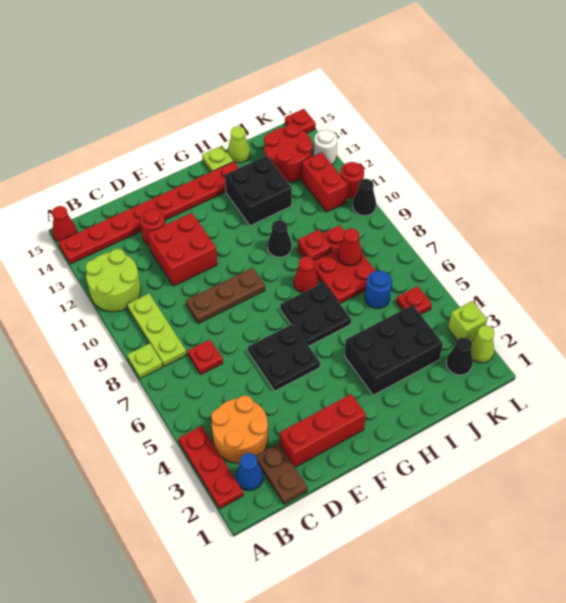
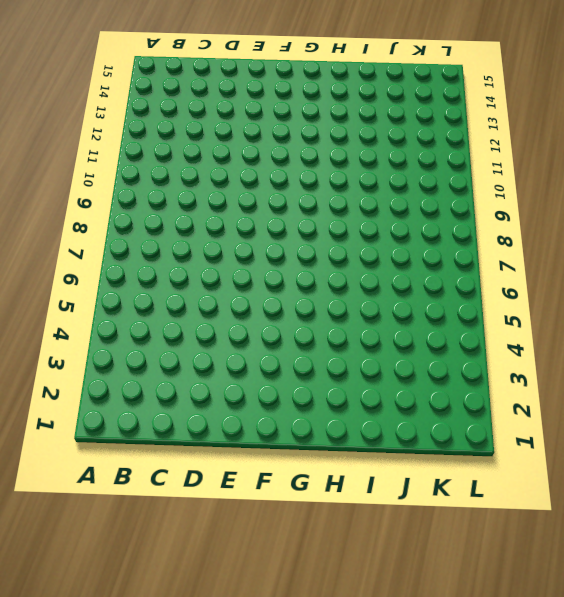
none -> red plate A2:A4 level 1
none -> lime plate A8 level 1
none -> lime round brick A11:B12 level 1
none -> red plate A14:H14 level 1

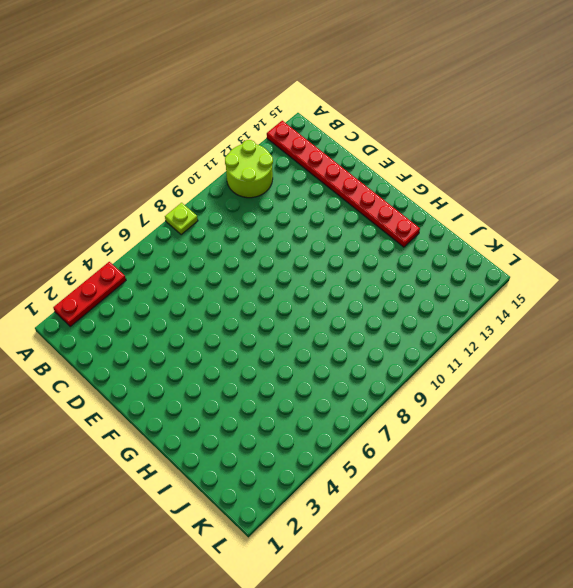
none -> red cone A15 level 1
none -> blue cone B2 level 1
none -> orange round brick B3:C4 level 1
none -> lime plate B8:B10 level 1

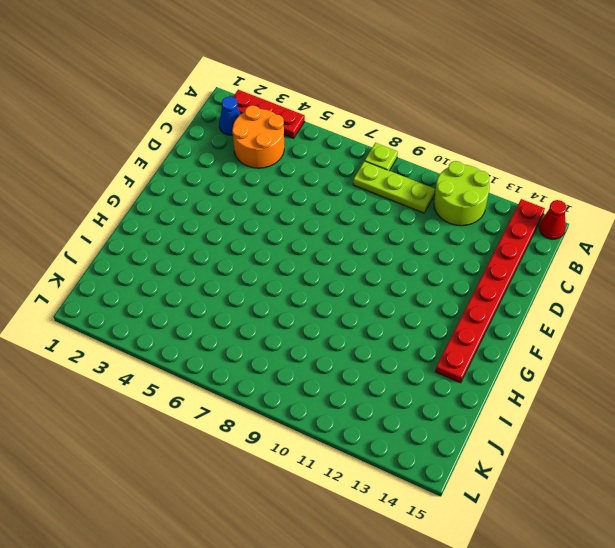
none -> brown plate C1:C2 level 1
none -> red plate C7 level 1
none -> red brick D2:F2 level 1
none -> brown plate D9:F9 level 1

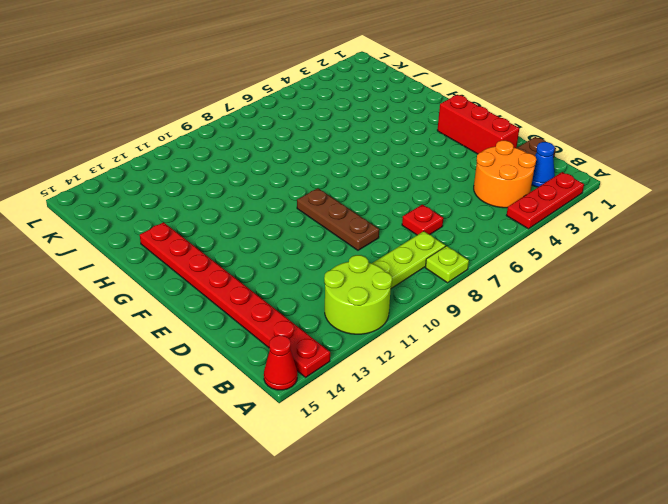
none -> red brick D11:E12 level 1
none -> red round brick D13 level 1
none -> black plate E5:F6 level 1
none -> black plate G6:H7 level 1

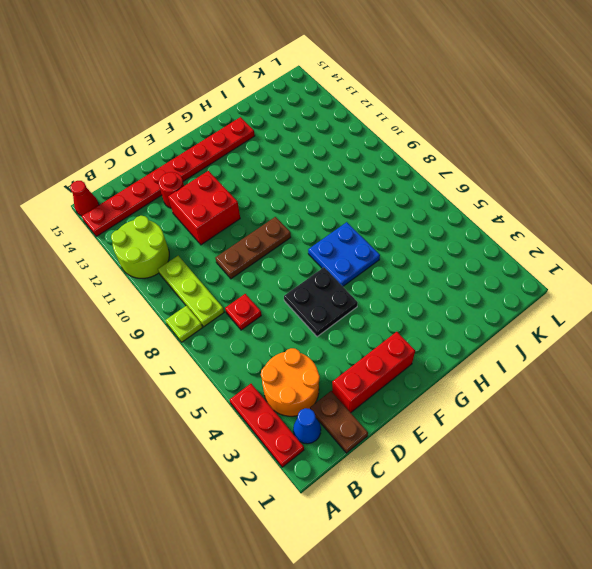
blue plate G6:H7 level 1 -> black plate G6:H7 level 1
none -> black brick H3:J4 level 1
none -> red cone H8 level 1
none -> black cone H10 level 1
none -> black brick H12:I13 level 1

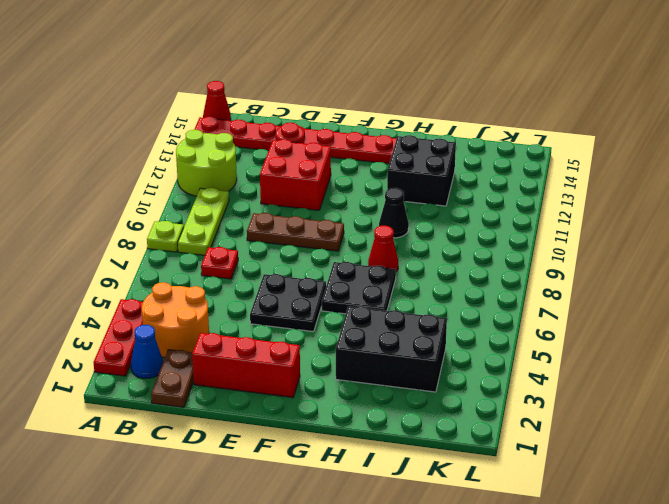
none -> lime plate H15 level 1
none -> red plate I7:J9 level 1
none -> lime cone I15 level 1
none -> blue round brick J6 level 1

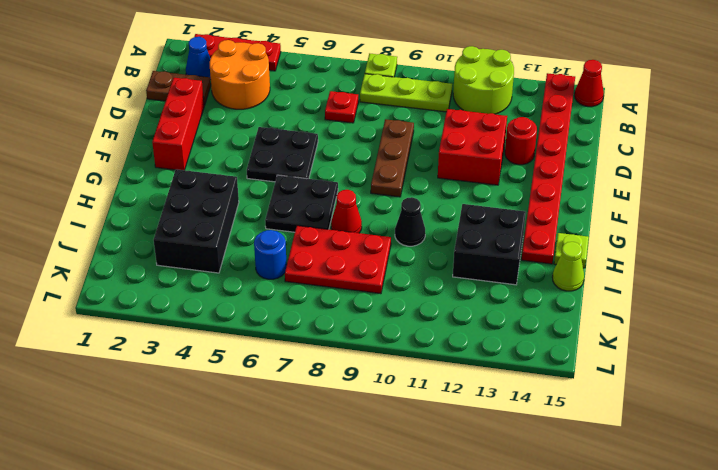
none -> red round brick J13:K14 level 1
none -> black cone K2 level 1
none -> red plate K5 level 1
none -> red brick K11:K12 level 1

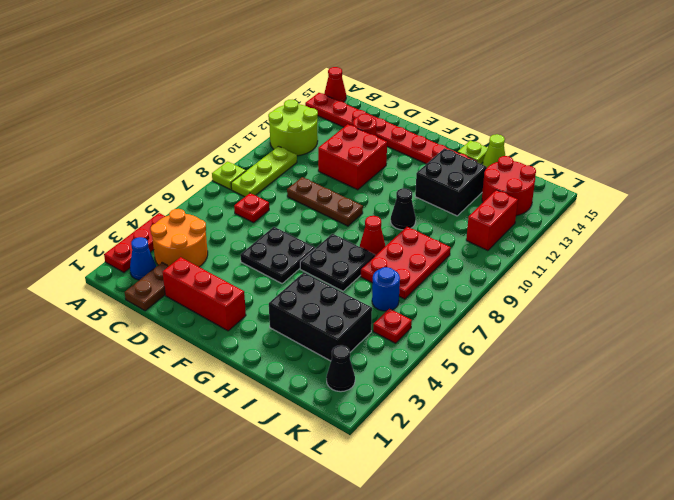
none -> lime cone L2 level 1
none -> lime brick L3 level 1
none -> black cone L10 level 1
none -> red round brick L11 level 1

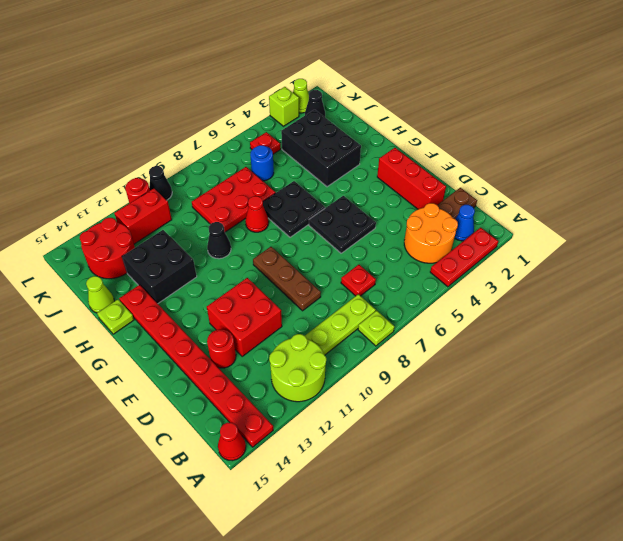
none -> white round brick L13 level 1
none -> red plate L15 level 1
none -> red plate I9 level 2
none -> red cone J8 level 2

